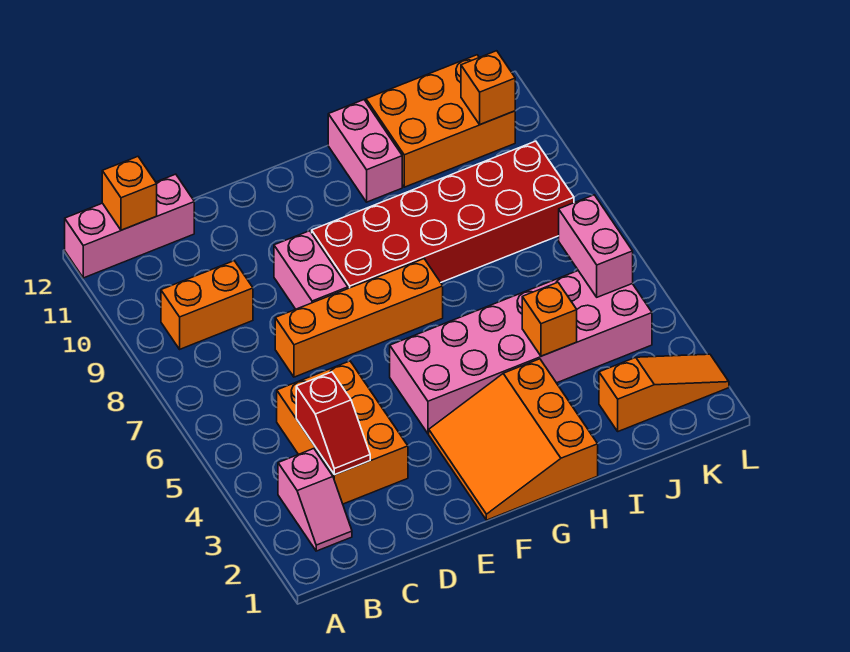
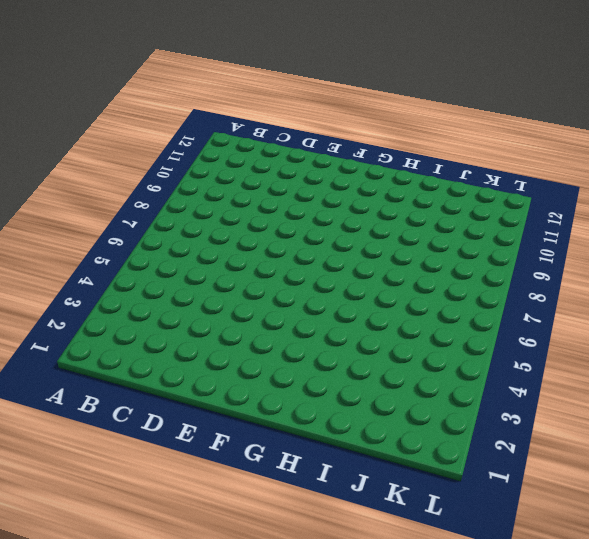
none -> pink brick A12:C12 level 1
none -> pink slope B2:B3 level 1 top 3
none -> orange brick B9:C9 level 1

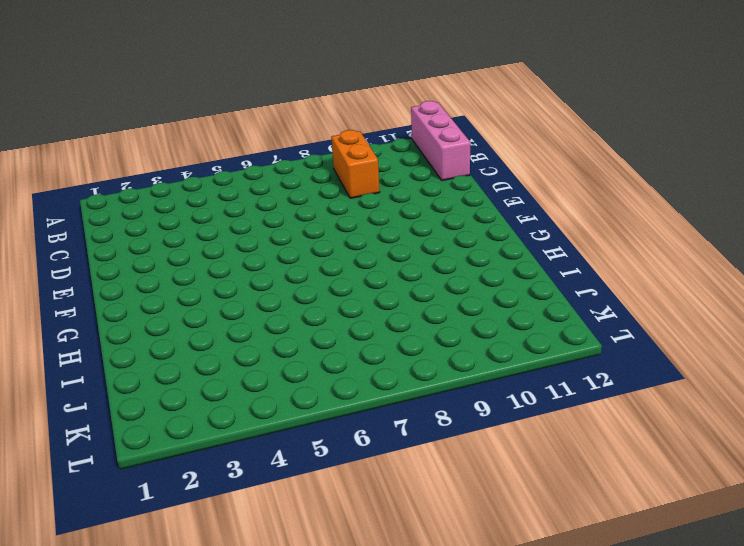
none -> pink slope B2:B3 level 1 top 3
none -> orange brick C3:D5 level 1
none -> orange brick D7:G7 level 1

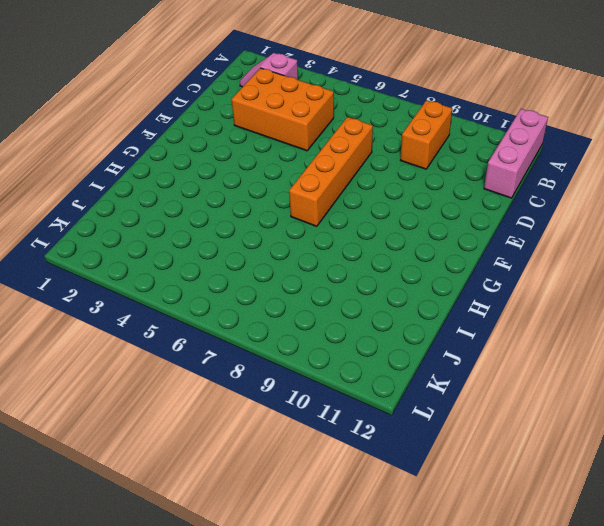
none -> pink brick E8:E9 level 1
none -> orange slope F1:H3 level 1 top H
none -> pink brick F4:K5 level 1

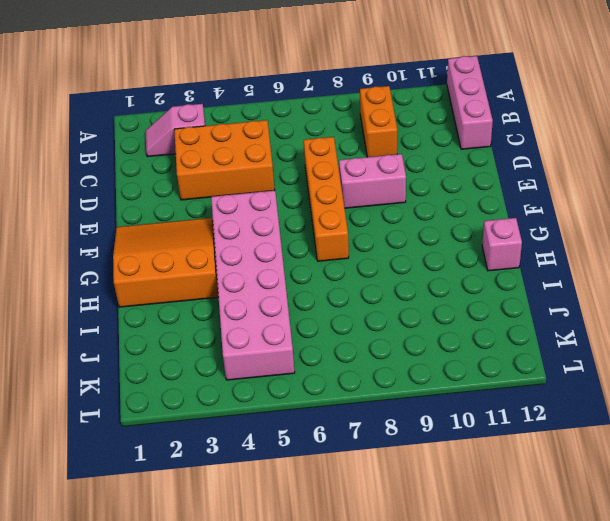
pink brick H12 level 1 -> pink brick H11:H12 level 1
none -> red brick F8:K9 level 1
none -> orange brick I11:K12 level 1
none -> orange slope J2:L2 level 1 top J

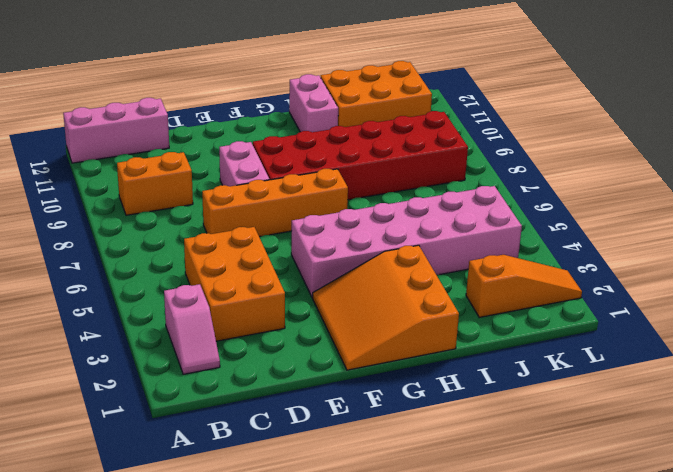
none -> orange brick B12 level 2
none -> red slope C3:C4 level 2 top 4
none -> orange brick I4 level 2

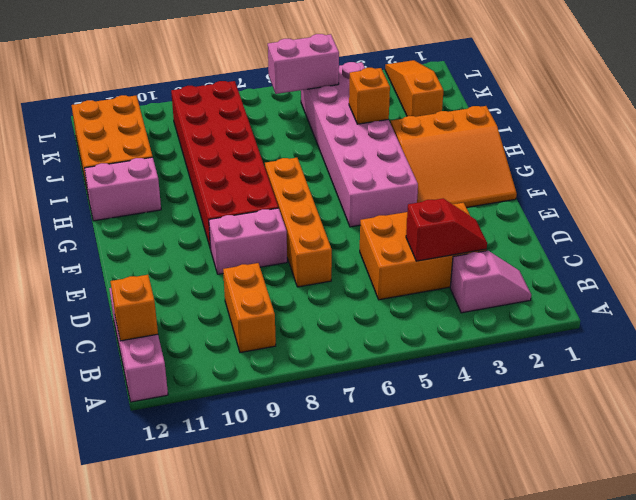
none -> orange brick K11 level 2

